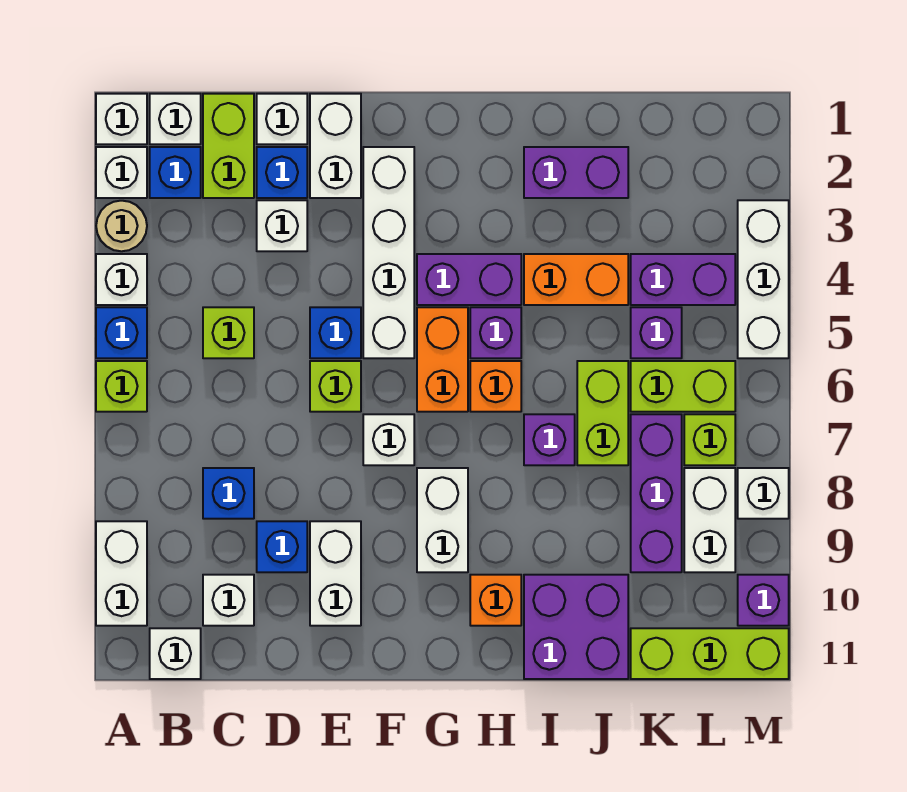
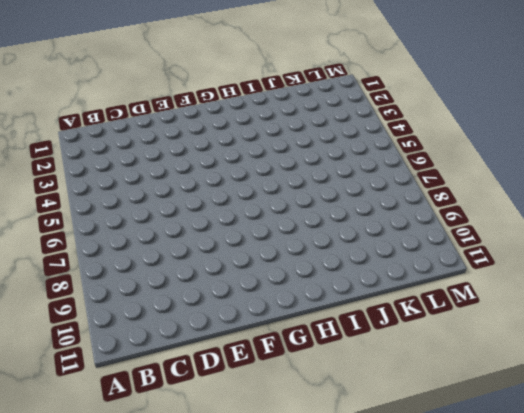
none -> white brick A1 level 1
none -> white brick A2 level 1
none -> tan round brick A3 level 1
none -> white brick A4 level 1

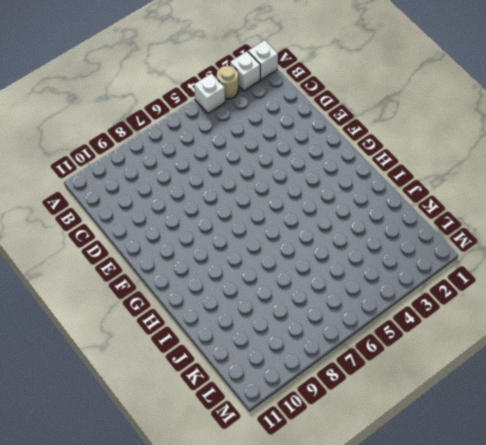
none -> blue brick A5 level 1
none -> lime brick A6 level 1
none -> white brick A9:A10 level 1
none -> white brick B1 level 1

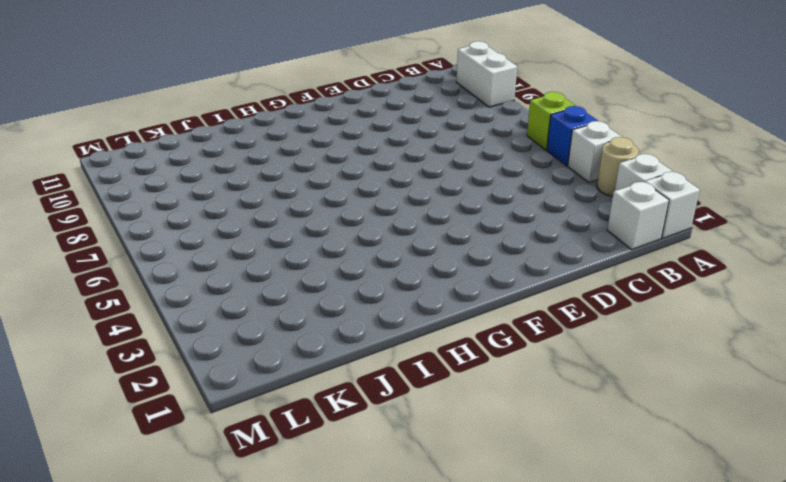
none -> blue brick B2 level 1
none -> white brick B11 level 1
none -> lime brick C1:C2 level 1
none -> lime brick C5 level 1

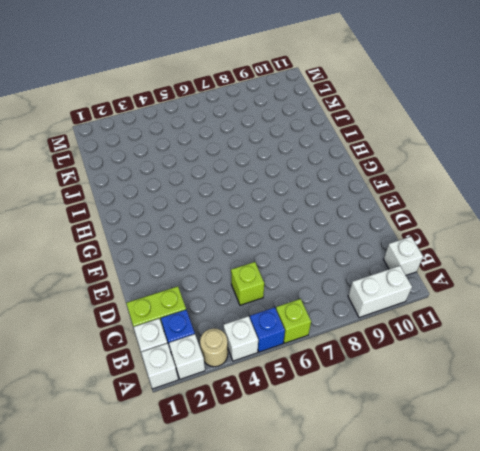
none -> blue brick C8 level 1
none -> white brick C10 level 1
none -> white brick D1 level 1
none -> blue brick D2 level 1

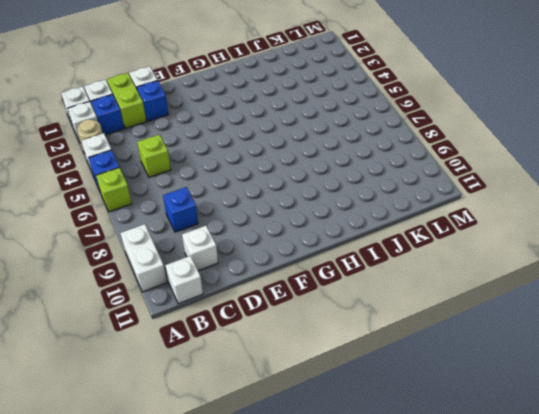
none -> white brick D3 level 1
none -> blue brick D9 level 1
none -> white brick E1:E2 level 1
none -> blue brick E5 level 1

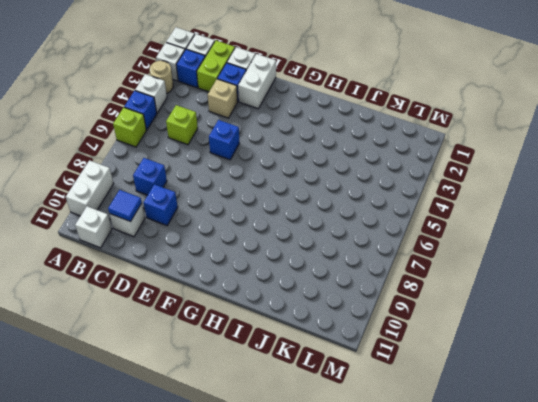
blue tile C10 level 2 -> none
tan brick D3 level 1 -> white brick D3 level 1
none -> lime brick E6 level 1
none -> white brick E9:E10 level 1
none -> white brick F2:F5 level 1
none -> white brick F7 level 1

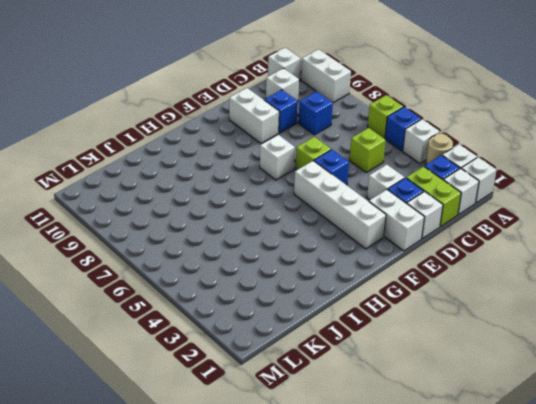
none -> purple brick G4:H4 level 1
none -> orange brick G5:G6 level 1
none -> white brick G8:G9 level 1
none -> purple brick H5 level 1

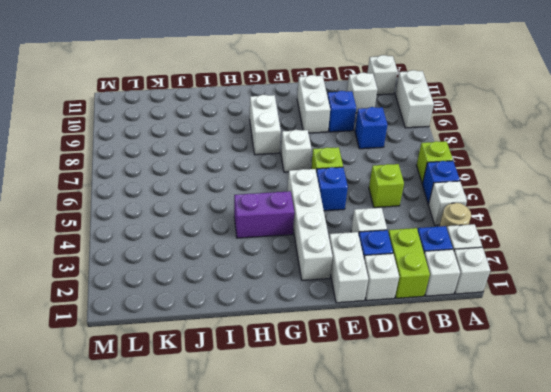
none -> orange brick G5:G6 level 1
none -> purple brick H5 level 1
none -> orange brick H6 level 1
none -> orange brick H10 level 1

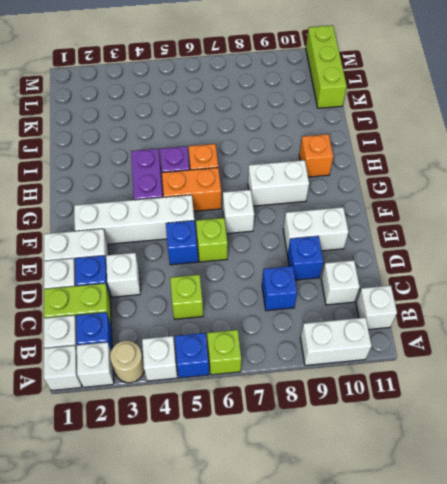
none -> purple brick I2:J2 level 1
none -> orange brick I4:J4 level 1
none -> purple brick I7 level 1
none -> purple brick I10:J11 level 1

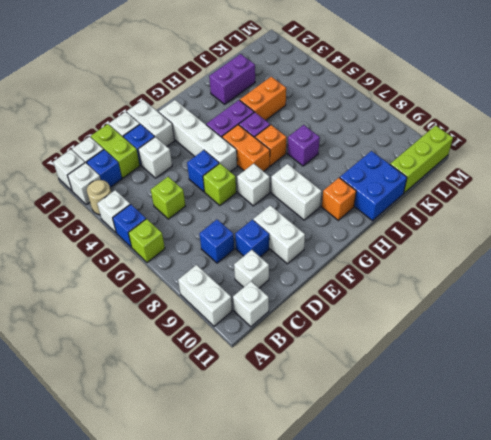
blue brick I10:J11 level 1 -> purple brick I10:J11 level 1
none -> lime brick J6:J7 level 1
none -> purple brick K4:L4 level 1
none -> purple brick K5 level 1
none -> lime brick K6:L6 level 1

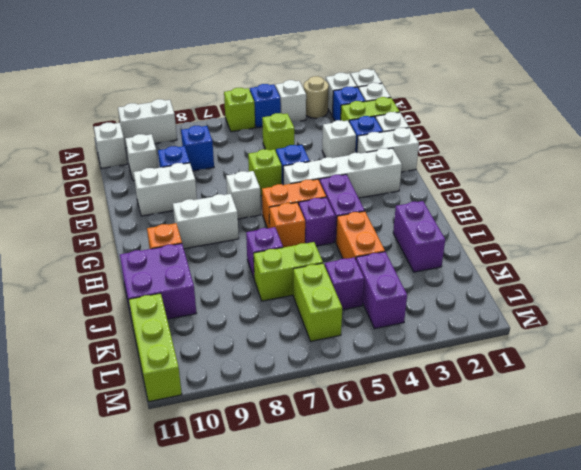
none -> purple brick K7:K9 level 1
none -> lime brick L7 level 1
none -> white brick L8:L9 level 1
none -> white brick M3:M5 level 1

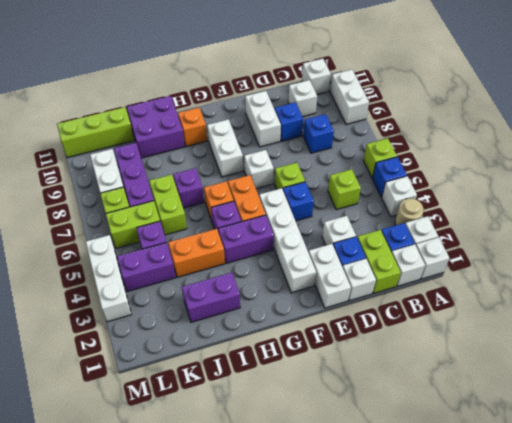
none -> white brick M8 level 1
none -> purple brick M10 level 1

